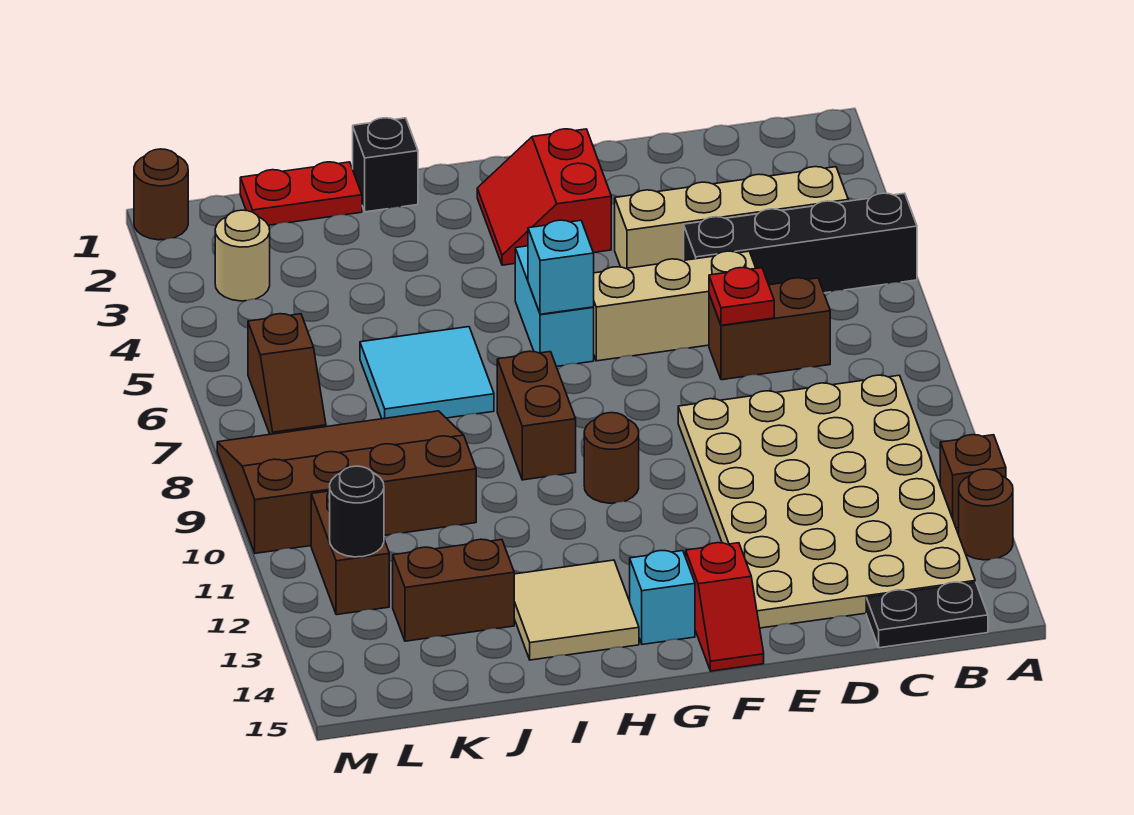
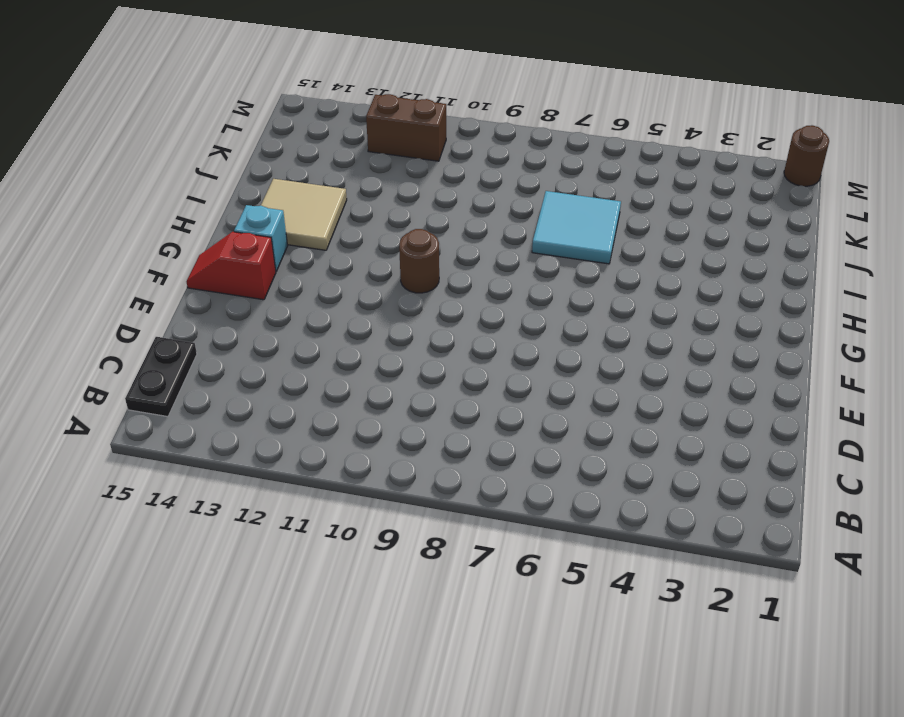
none -> black brick A5:D5 level 1
none -> brown brick A12 level 1
none -> brown round brick A13 level 1

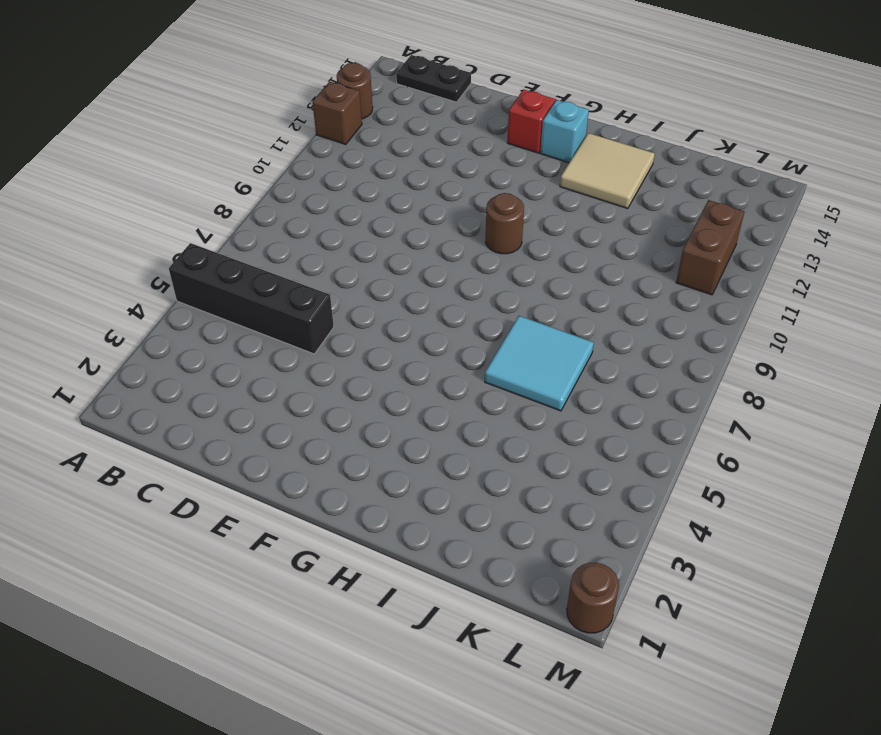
none -> tan brick B4:E4 level 1
none -> tan plate B9:E14 level 1
none -> brown brick C7:D7 level 1

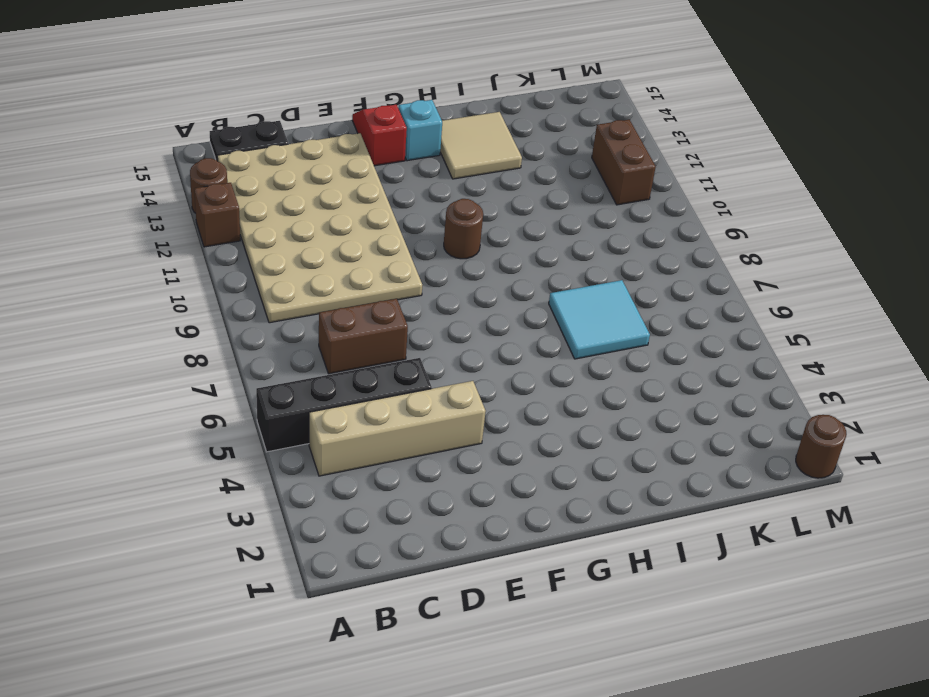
none -> tan brick D6:F6 level 1
none -> red slope F2:G3 level 1 top F
none -> cyan brick G5:G6 level 1

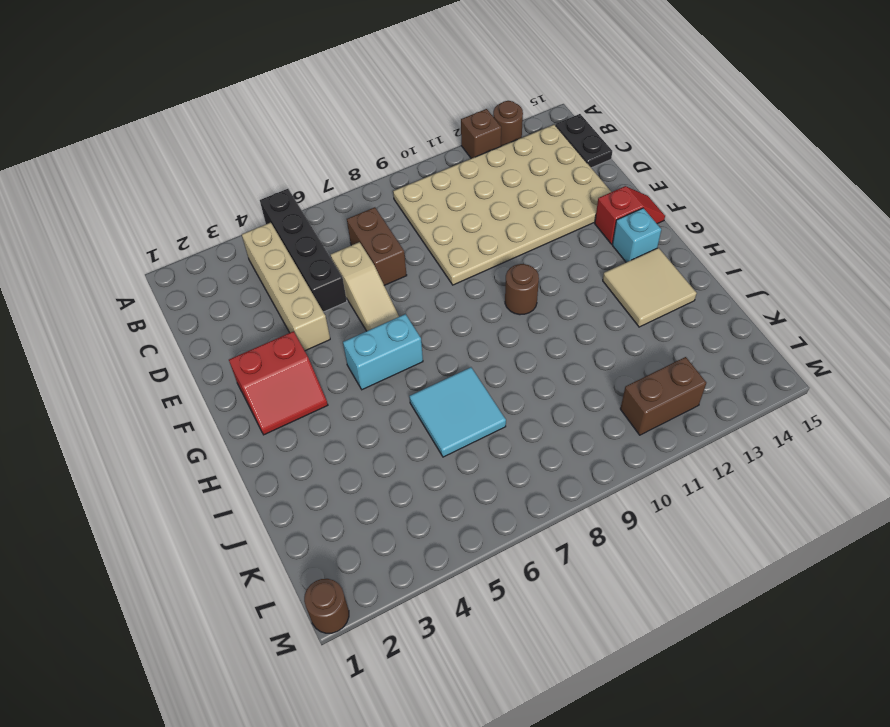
tan slope D6:F6 level 1 top D -> tan brick D6:F6 level 1
none -> brown brick H8:H9 level 1
none -> black brick I1 level 1
none -> red plate J1:K1 level 1

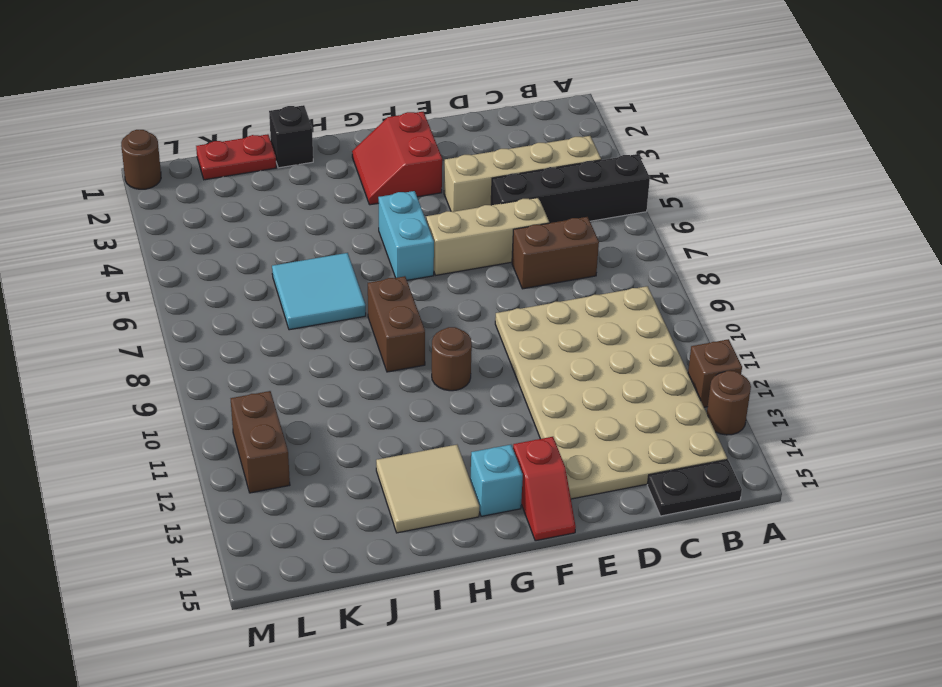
none -> brown slope J8:M10 level 1 top 10
none -> brown brick J13:K13 level 1
none -> tan round brick L3 level 1

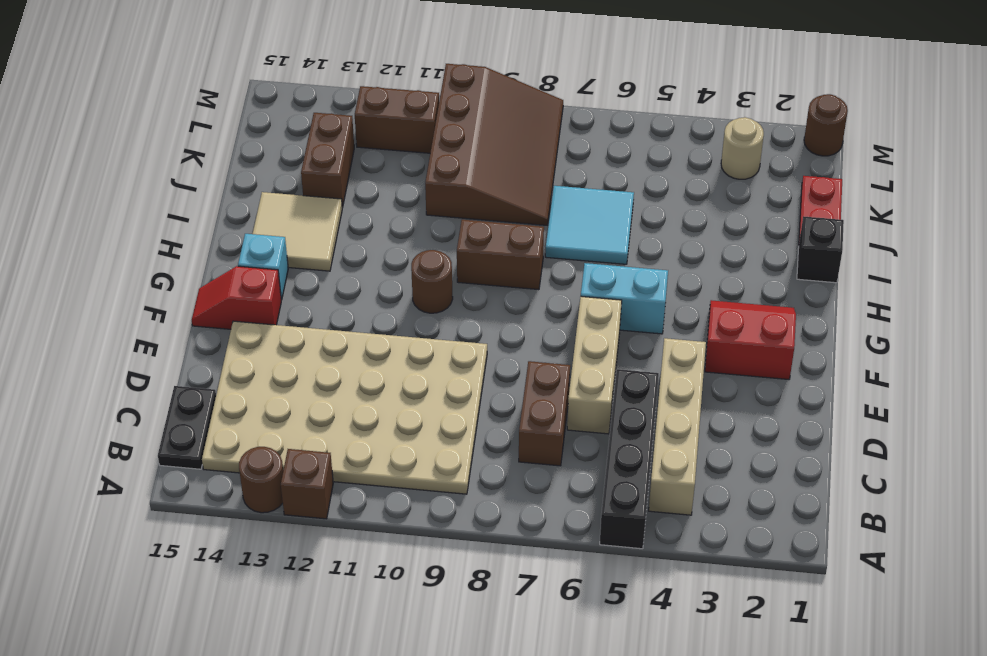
none -> brown slope L6:L7 level 1 top 6
none -> red plate D7 level 2
none -> cyan brick G6 level 2

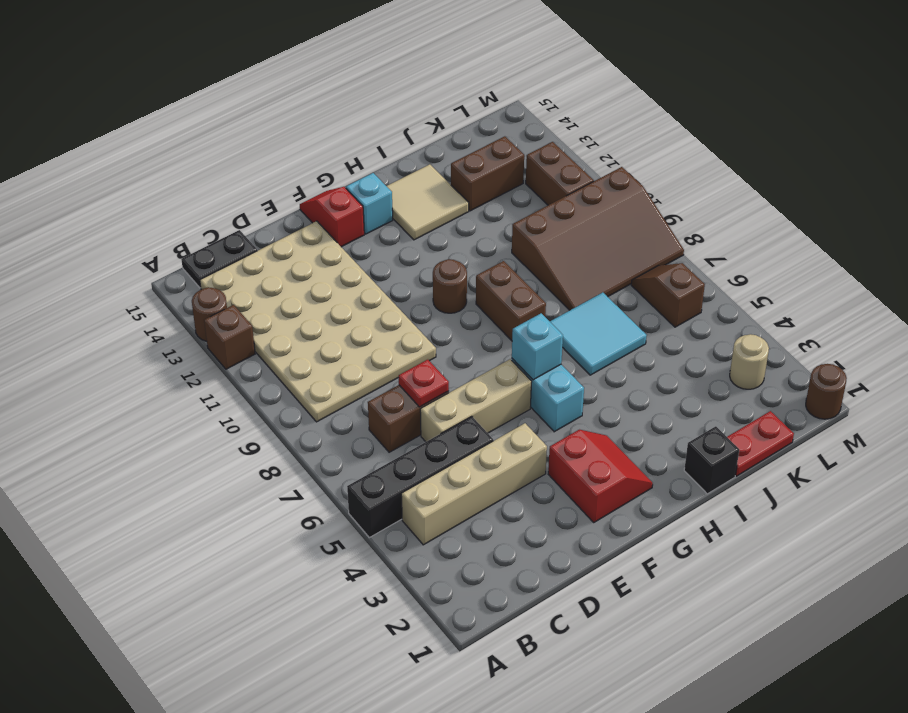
none -> black round brick L12 level 2

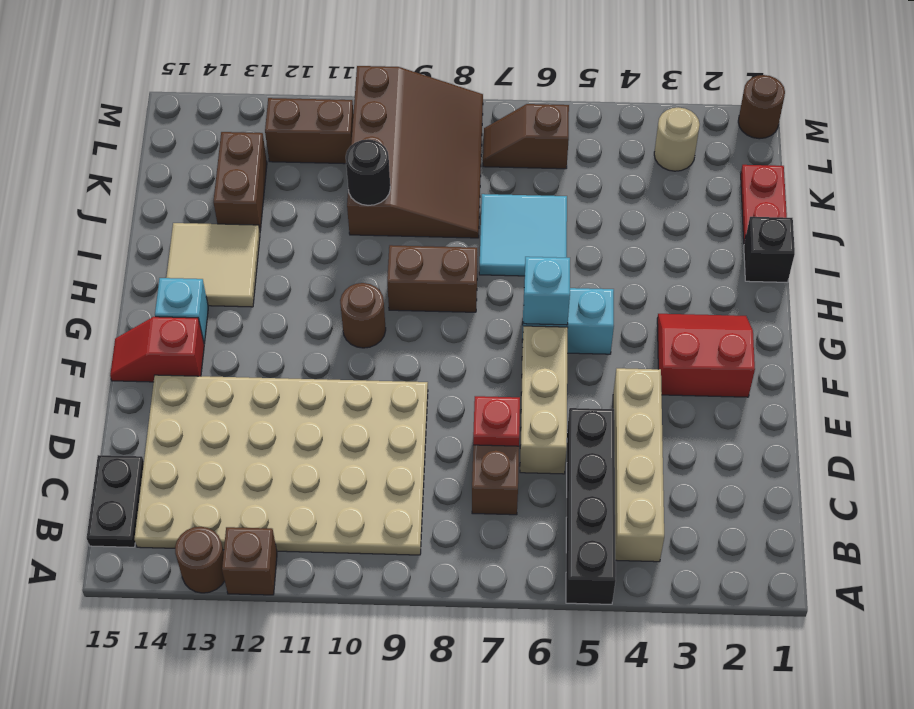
black round brick J10 level 2 -> black round brick L12 level 2

